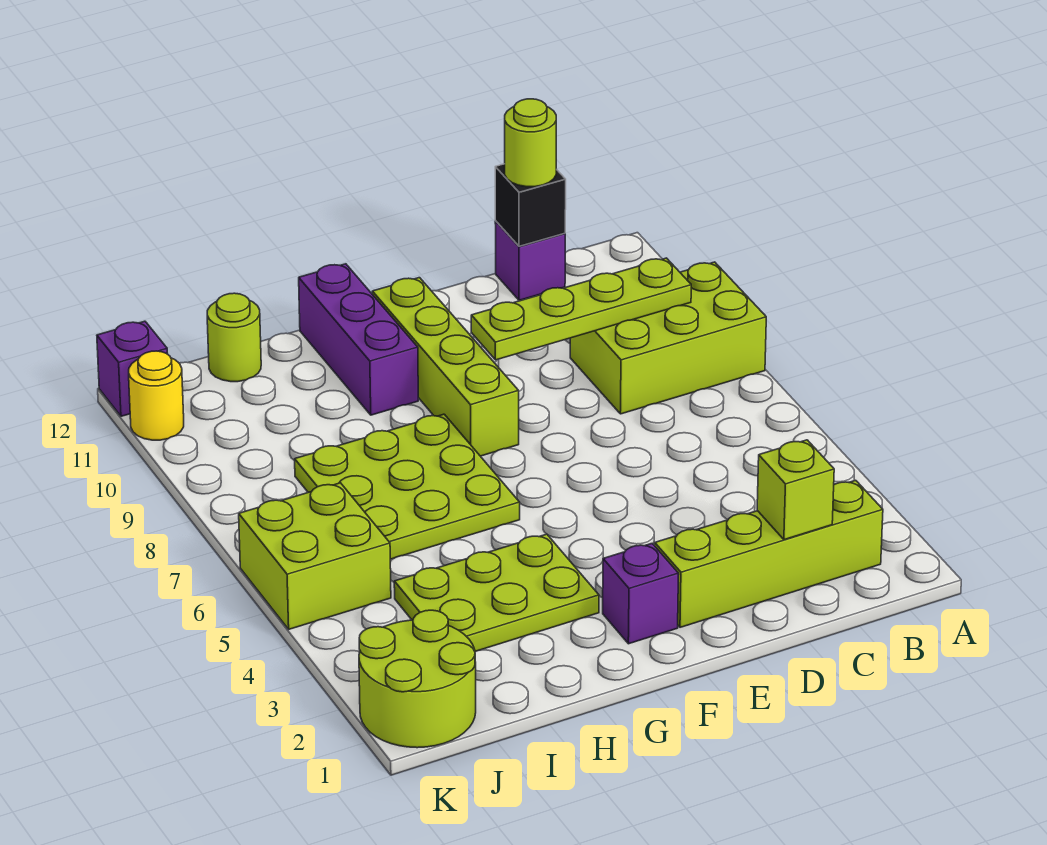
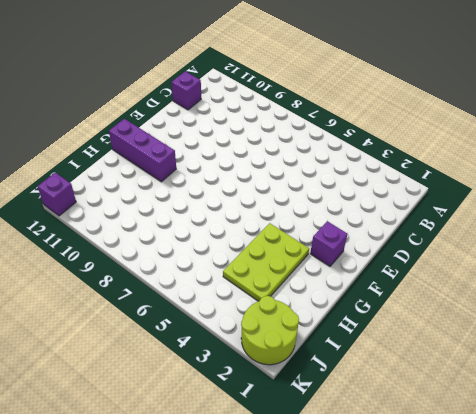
none -> lime brick A8:C9 level 1
none -> lime brick B2:E2 level 1
none -> lime brick F8:F11 level 1

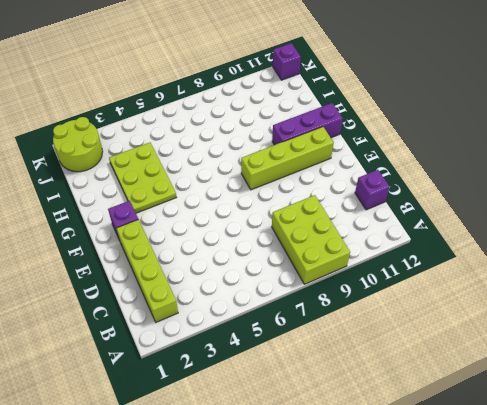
none -> lime plate G6:I8 level 1
none -> lime round brick I12 level 1
none -> lime brick J5:K6 level 1

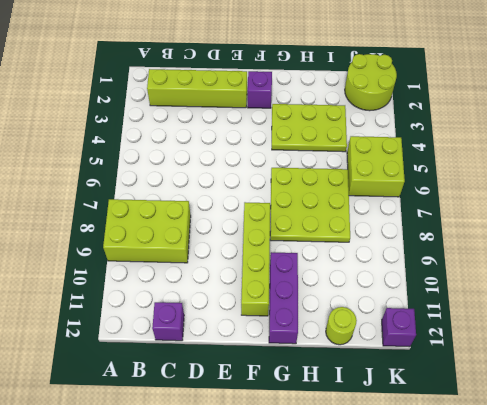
none -> yellow round brick K11 level 1
none -> lime plate B9:E9 level 2
none -> lime brick C2 level 2

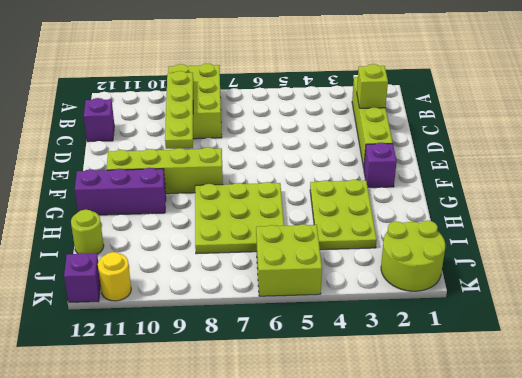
none -> black brick C12 level 2
none -> lime round brick C12 level 3

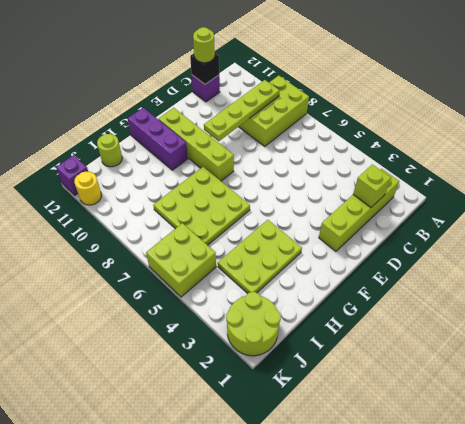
none -> purple brick F2 level 1

